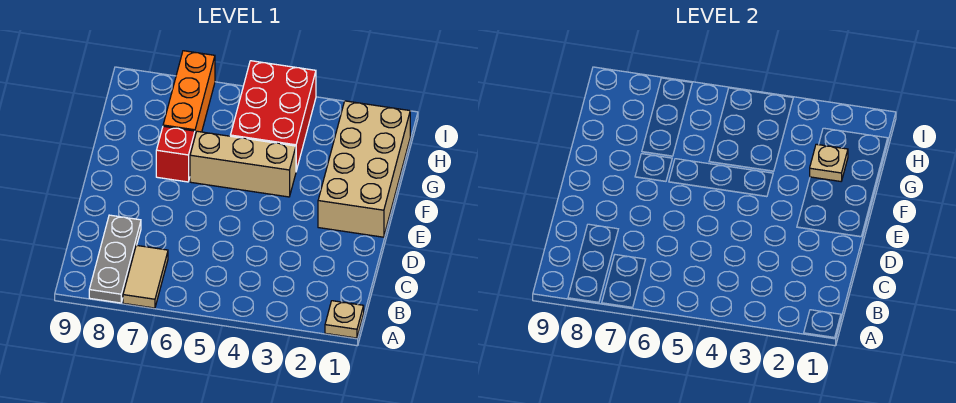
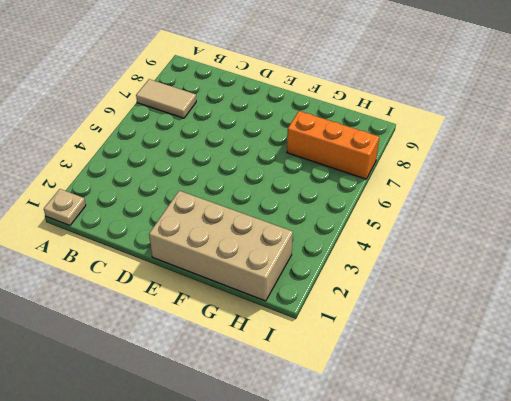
none -> grey plate A8:C8 level 1
none -> tan brick F4:F6 level 1

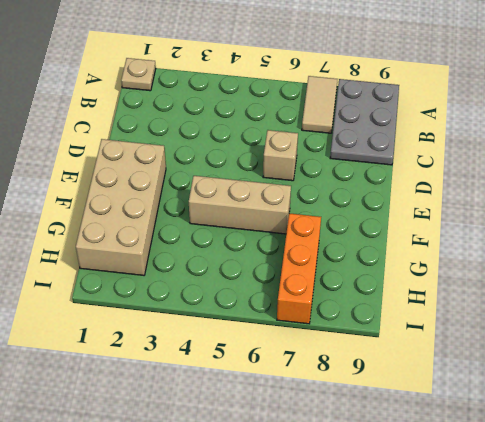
grey plate A8:C9 level 1 -> grey plate A8:C8 level 1
tan brick D6 level 1 -> none
none -> red brick F7 level 1
none -> red brick G4:I5 level 1

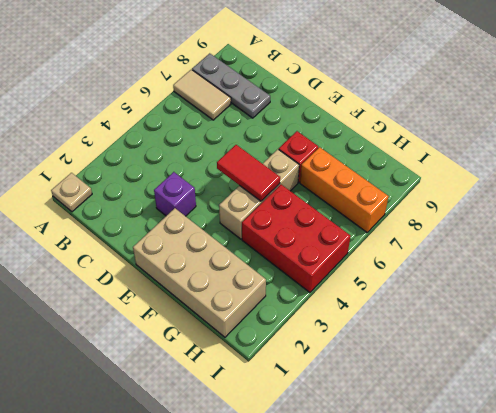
purple brick D3 level 1 -> none
red tile E5:F5 level 2 -> none
none -> tan plate G2 level 2

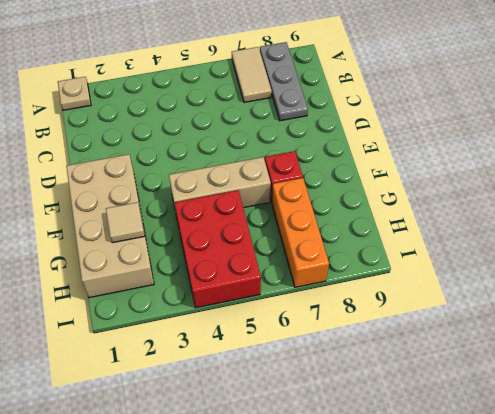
tan tile G2 level 2 -> tan plate G2 level 2

